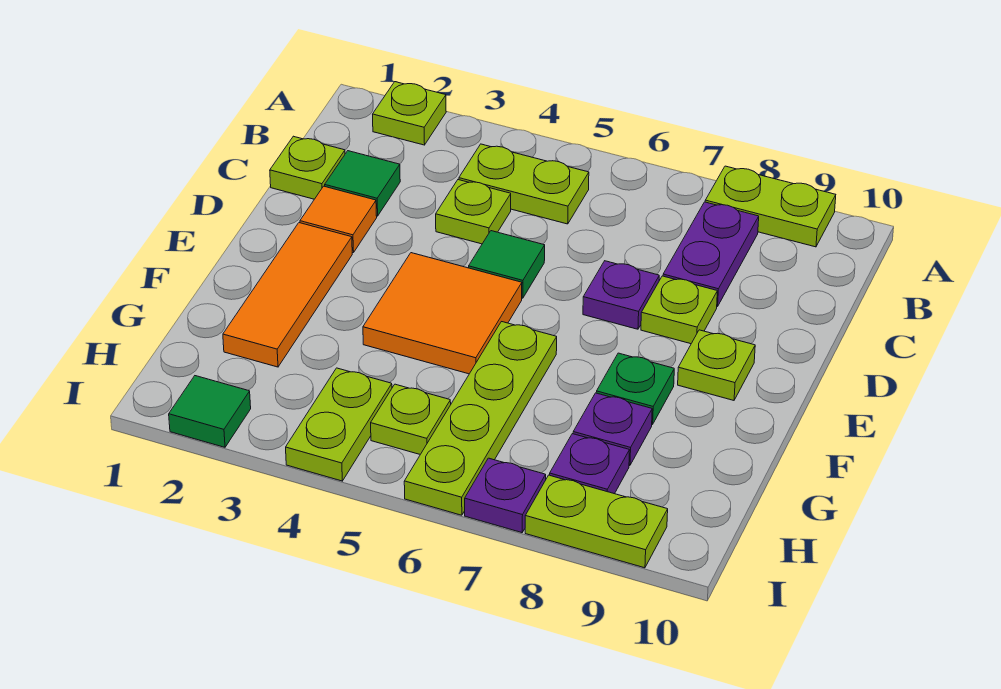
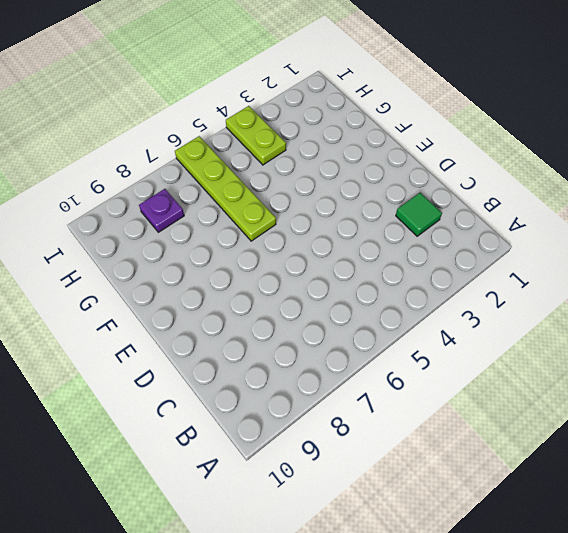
none -> lime plate A2 level 1
none -> lime plate A8:A9 level 1
none -> lime plate B4:B5 level 1

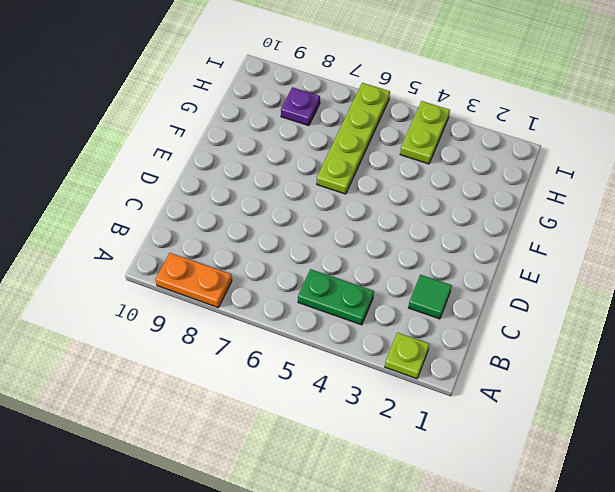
orange plate A8:A9 level 1 -> lime plate A8:A9 level 1
green plate B4:B5 level 1 -> lime plate B4:B5 level 1
none -> purple plate B8:C8 level 1
none -> lime plate C1 level 1
none -> lime plate C4 level 1

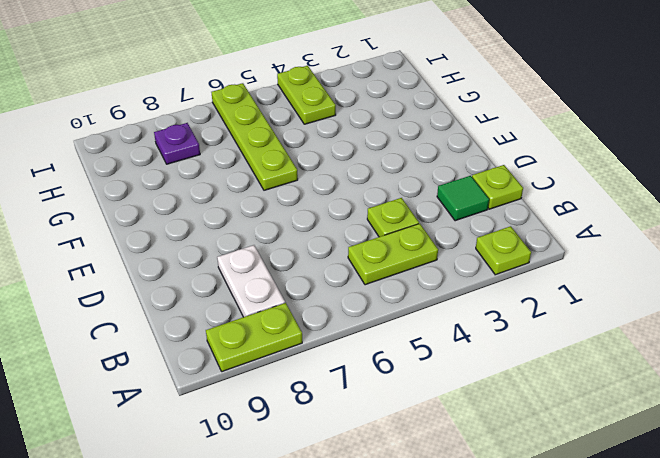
white plate B8:C8 level 1 -> purple plate B8:C8 level 1
none -> orange tile D2 level 1
none -> green tile D5 level 1
none -> purple plate D7 level 1

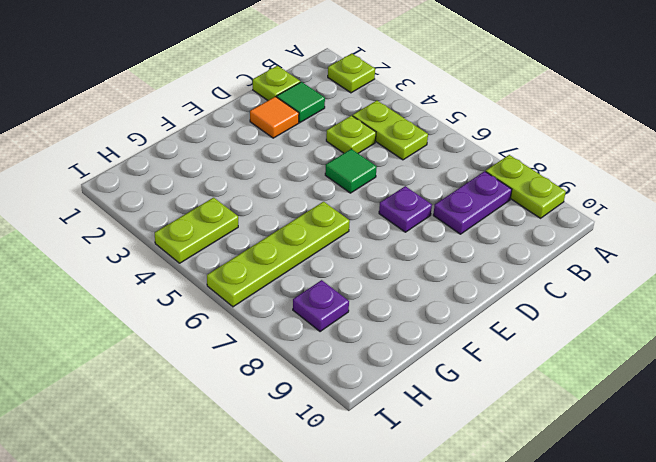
none -> lime plate D8 level 1
none -> orange tile E2:G2 level 1
none -> orange tile E4:F5 level 1

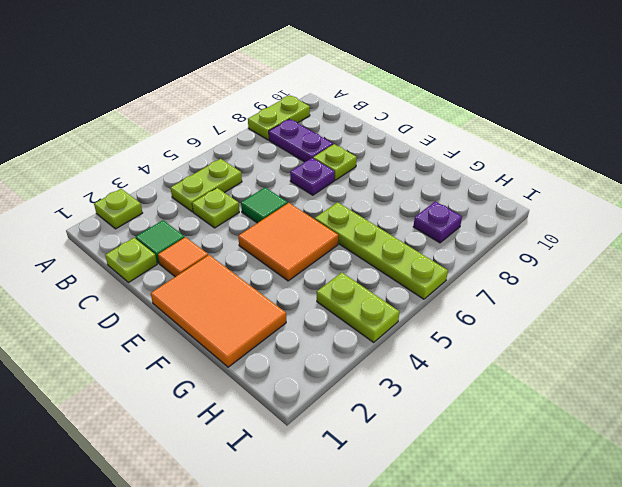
orange tile E1:G2 level 1 -> orange tile E2:G2 level 1
none -> lime plate E9 level 1
none -> green plate F8 level 1
none -> purple plate G8 level 1

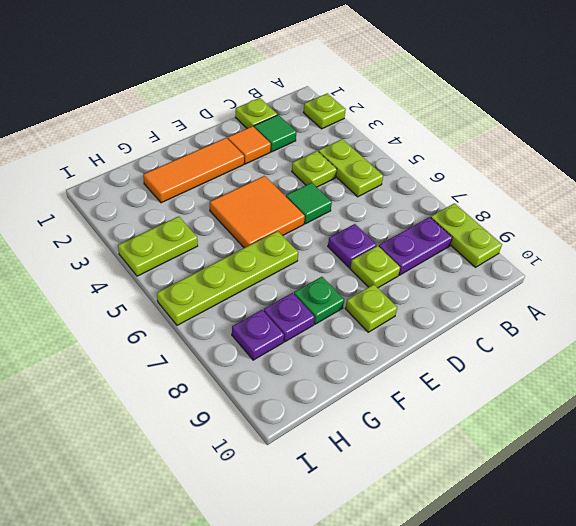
none -> lime plate H5 level 1
none -> green tile I2 level 1
none -> purple plate I7 level 1

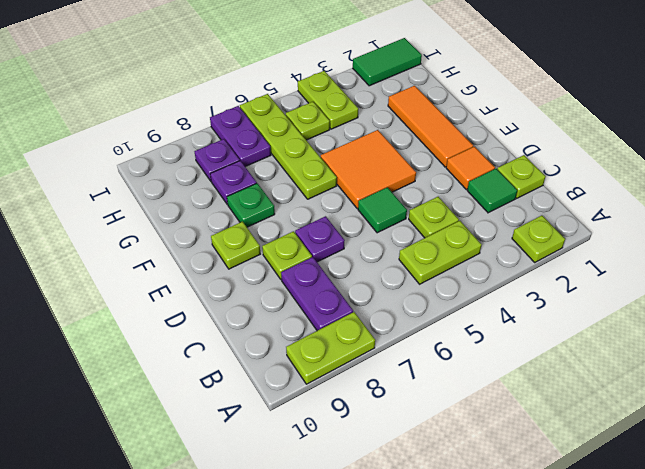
purple plate H7:I7 level 1 -> purple plate I7 level 1
green tile I1:I2 level 1 -> green tile I2 level 1
none -> lime plate I8:I9 level 1

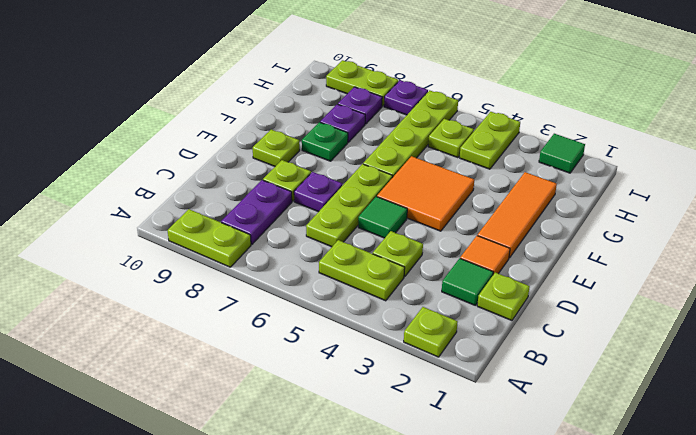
lime plate C6:E6 level 1 -> none

